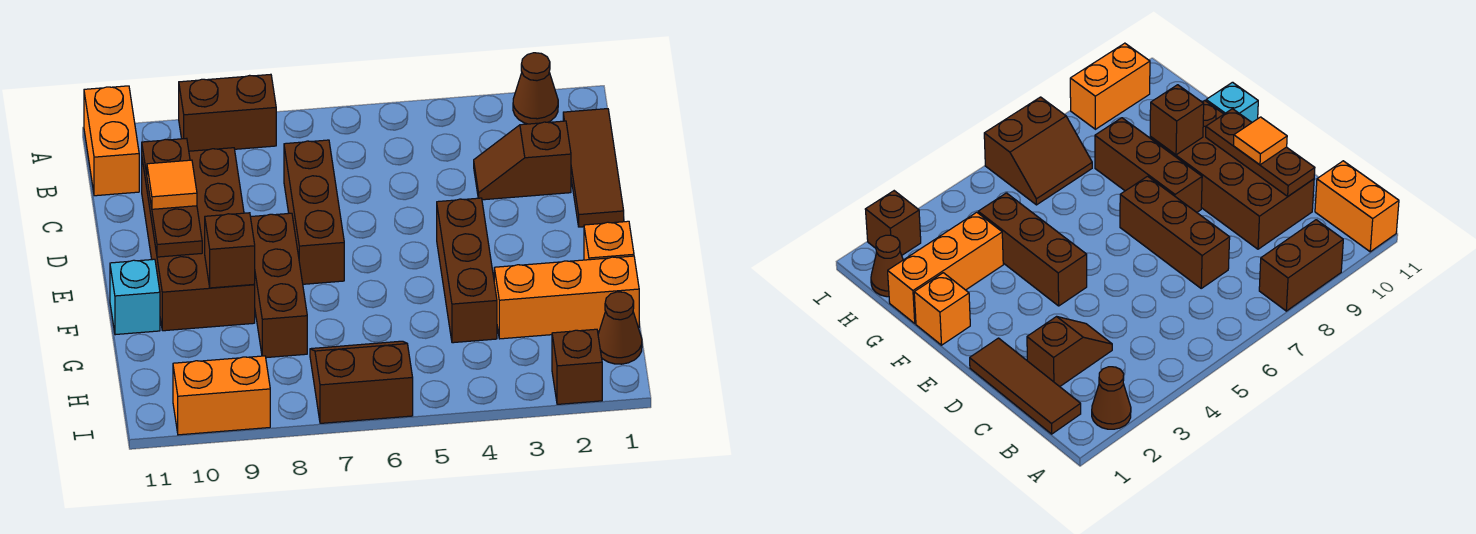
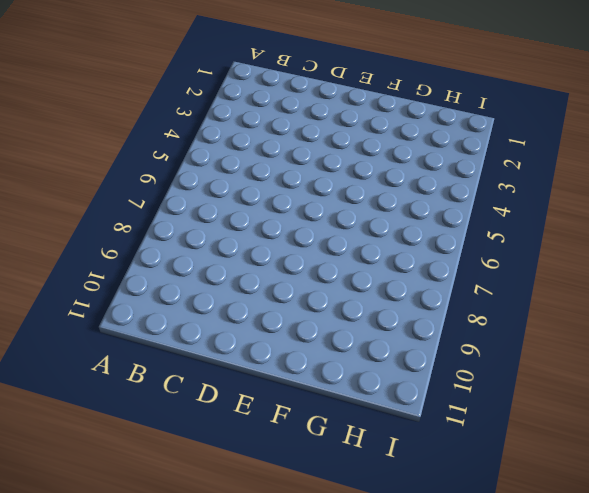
none -> brown cone A2 level 1
none -> brown brick A8:A9 level 1
none -> orange brick A11:B11 level 1

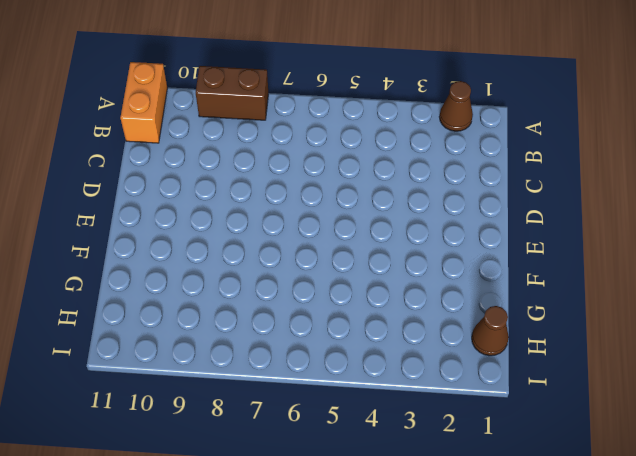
none -> brown tile B1:D1 level 1
none -> brown slope C2:C3 level 1 top 2
none -> brown brick C7:E7 level 1

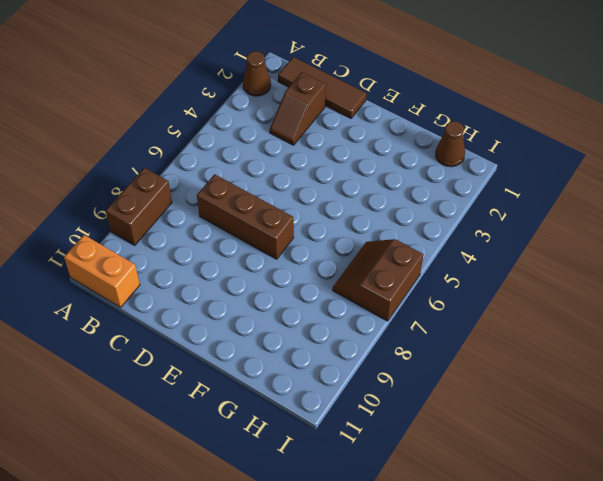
none -> brown brick C9:F10 level 1
none -> brown brick E4:G4 level 1
none -> brown brick E8:G8 level 1

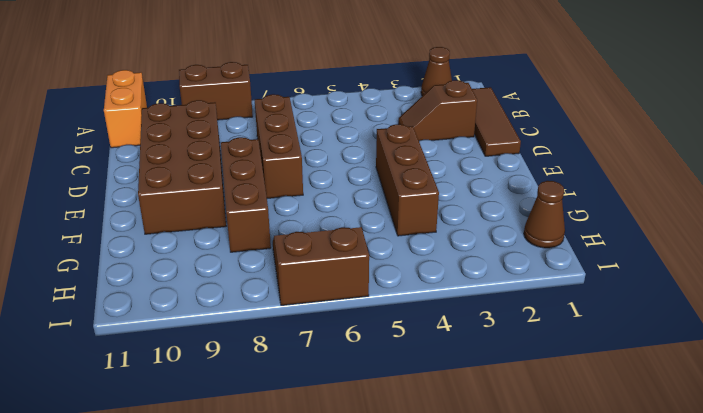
none -> orange brick F1 level 1
none -> cyan brick F11 level 1
none -> orange brick G1:G3 level 1

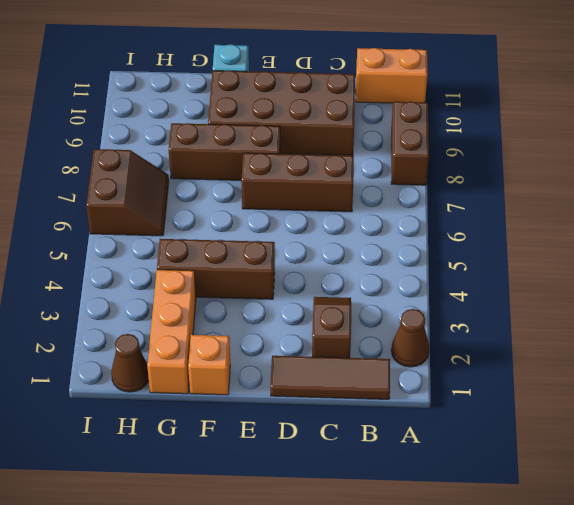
none -> brown brick I2 level 1
none -> orange brick I9:I10 level 1
none -> brown plate C10:E10 level 2

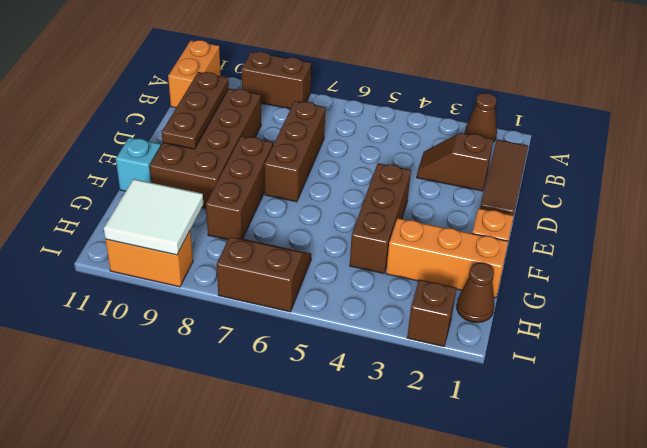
white tile H9:I10 level 2 -> none
none -> brown brick F9 level 2
none -> orange tile D10 level 3

